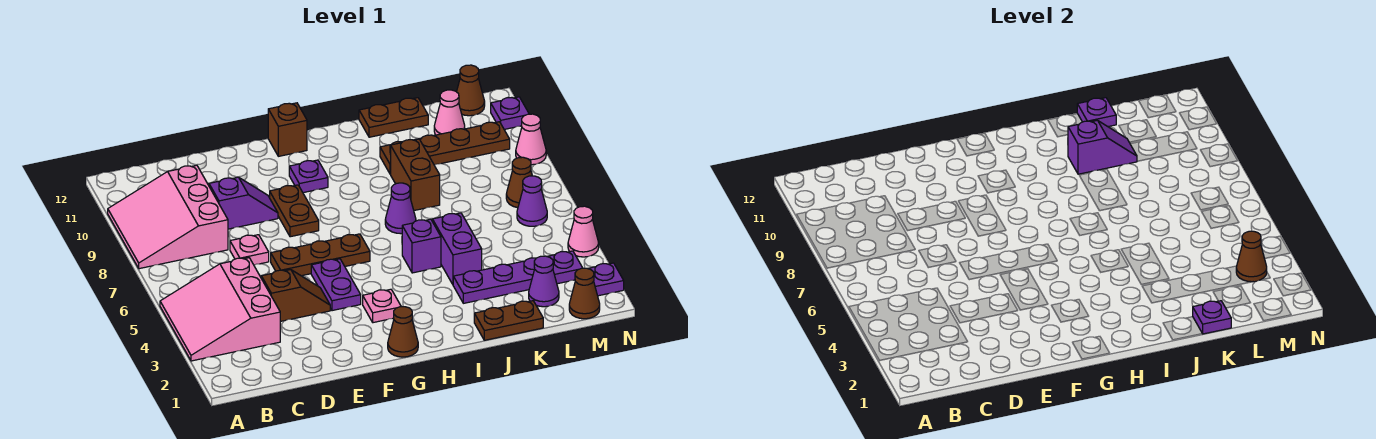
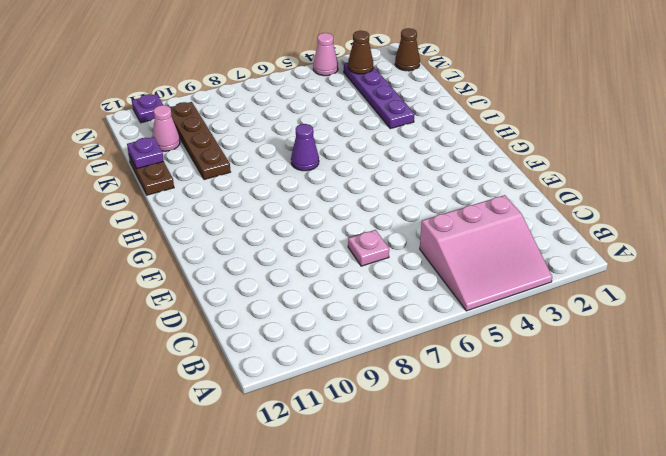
none -> pink slope A8:C10 level 1 top C
none -> brown slope D4:E4 level 1 top D
none -> purple slope D9:E9 level 1 top D
none -> brown plate E6:G6 level 1

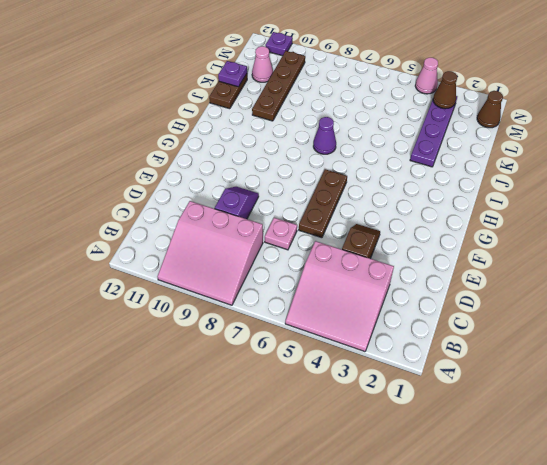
none -> purple plate F4:F5 level 1
none -> brown plate F8:F9 level 1
none -> brown cone G1 level 1
none -> pink plate G3 level 1

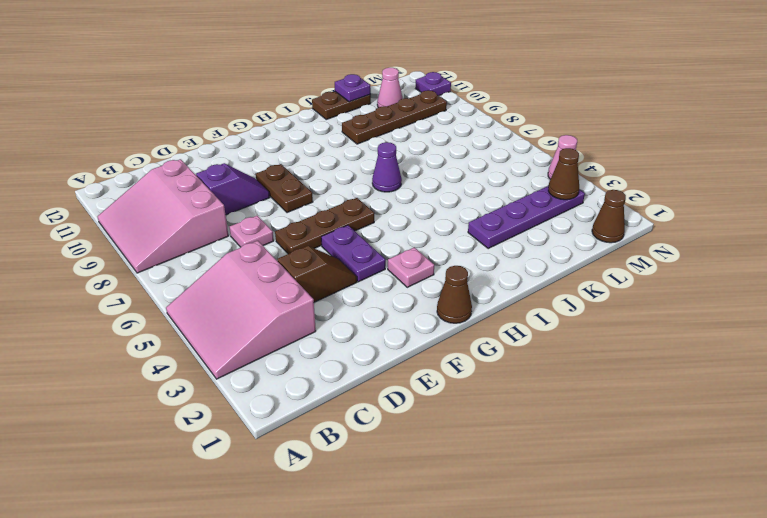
none -> purple plate G10 level 1
none -> brown brick G12 level 1
none -> purple brick I5 level 1
none -> brown plate J1:K1 level 1

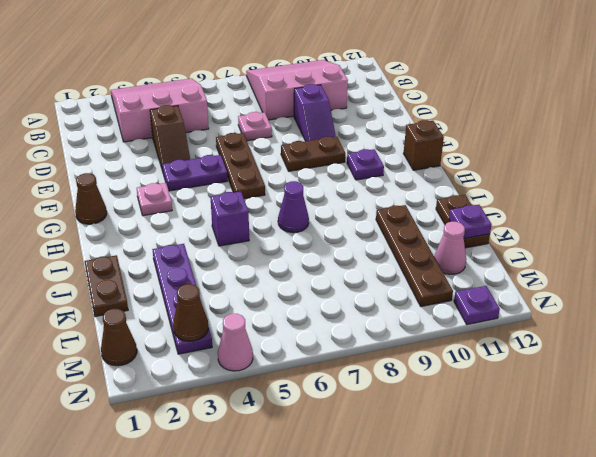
none -> purple brick J4:J5 level 1
none -> brown brick J8:J9 level 1
none -> purple cone L2 level 1
none -> purple cone M6 level 1

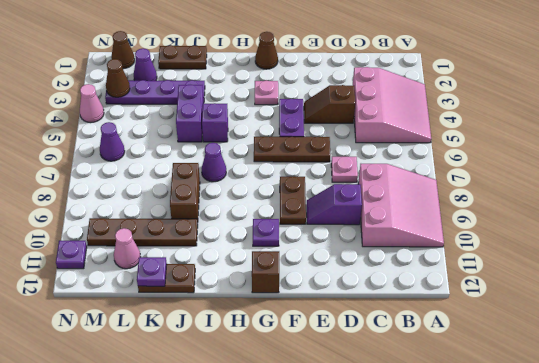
none -> brown cone M7 level 1
none -> brown cone M12 level 1
none -> purple plate N2 level 1
none -> pink cone N9 level 1

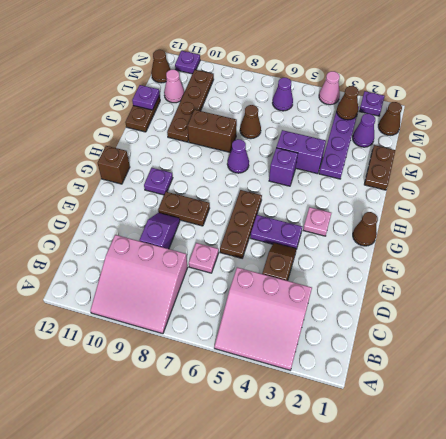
brown cone K7 level 1 -> brown cone M7 level 1
none -> pink cone N9 level 1
none -> purple slope J10:K10 level 2 top J
none -> purple plate K1 level 2

